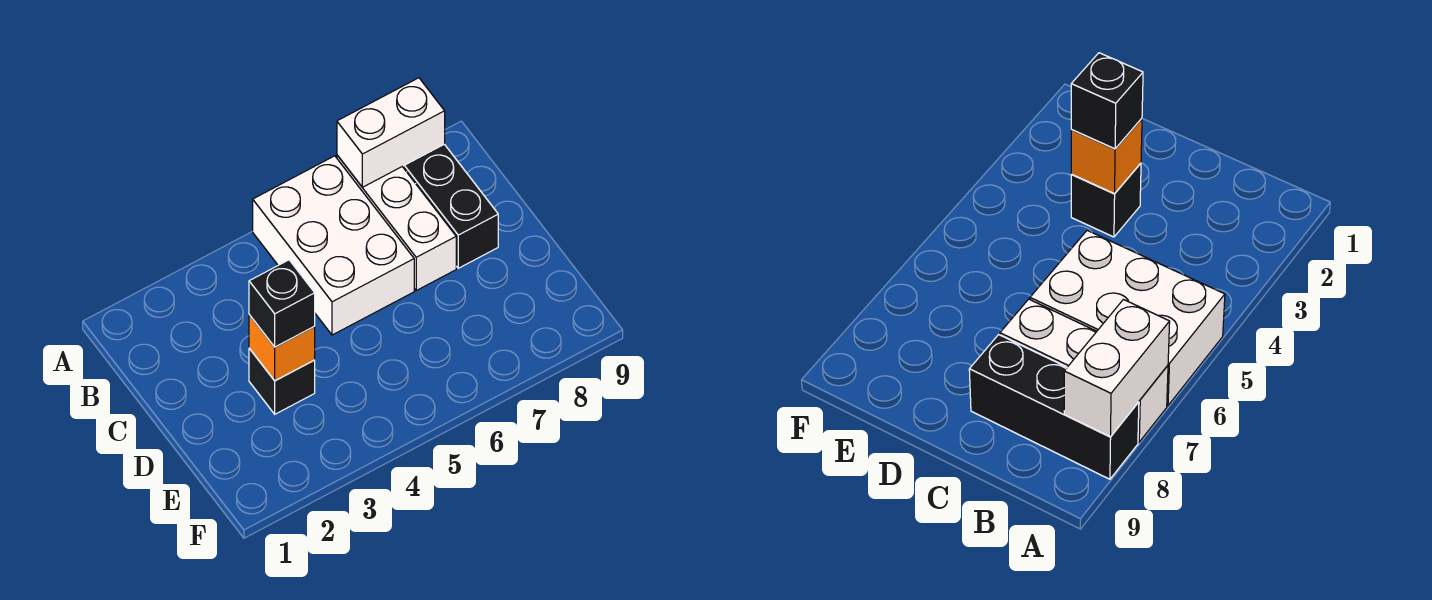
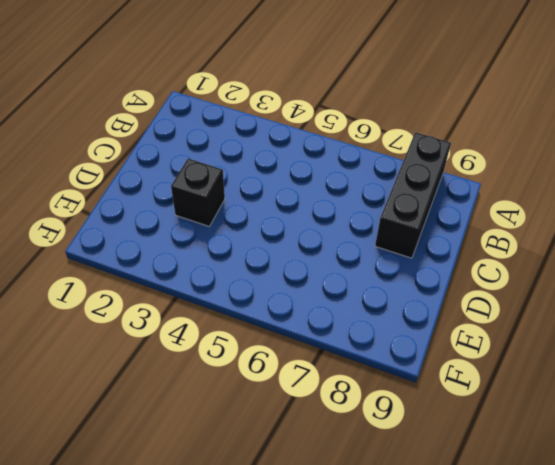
none -> white brick A5:C6 level 1
none -> white brick A7:C7 level 1

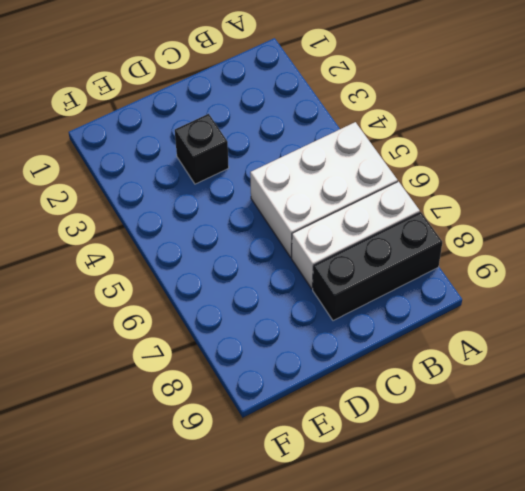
none -> white brick A7:A8 level 2
none -> orange brick D3 level 2

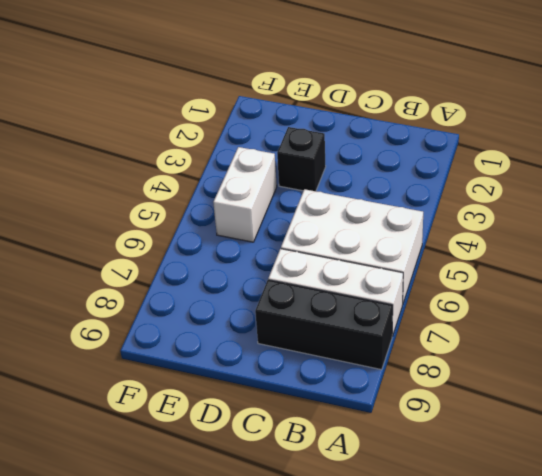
white brick E4:E5 level 1 -> white brick A7:A8 level 2
none -> orange brick D3 level 2
none -> black brick D3 level 3

